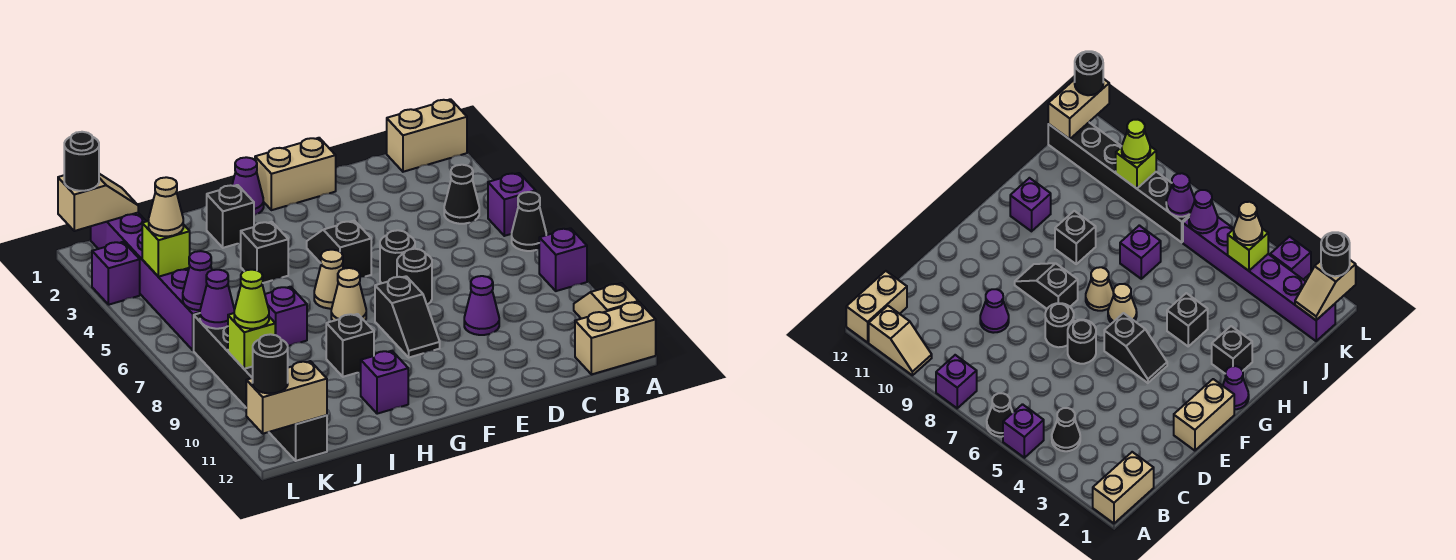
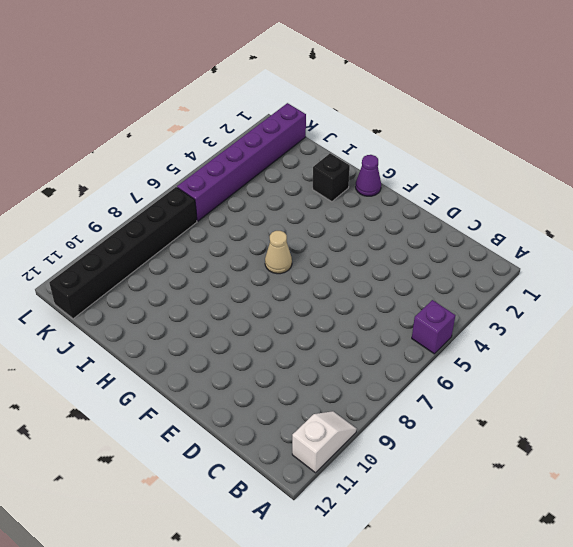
white slope A10:A11 level 1 top 11 -> tan slope A10:A11 level 1 top 11
none -> tan brick A1:B1 level 1
none -> black cone A6 level 1
none -> purple brick A8 level 1
none -> tan brick A12:B12 level 1

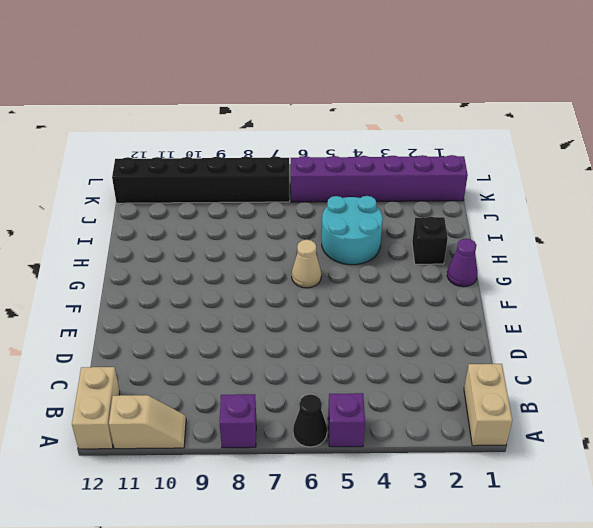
cyan round brick H4:I5 level 1 -> black brick H4 level 1
none -> black cone B4 level 1
none -> purple cone D9 level 1
none -> tan brick E1:F1 level 1
none -> black round brick E6 level 1

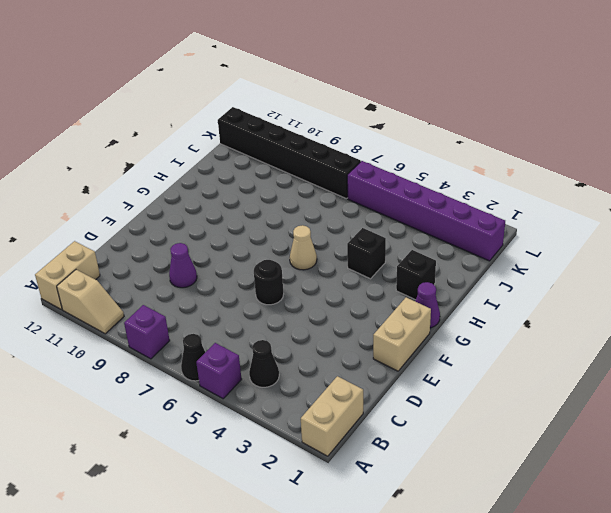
none -> black round brick E7 level 1
none -> black slope F4:F5 level 1 top 5
none -> black slope F8:F9 level 1 top 8
none -> tan cone G7 level 1

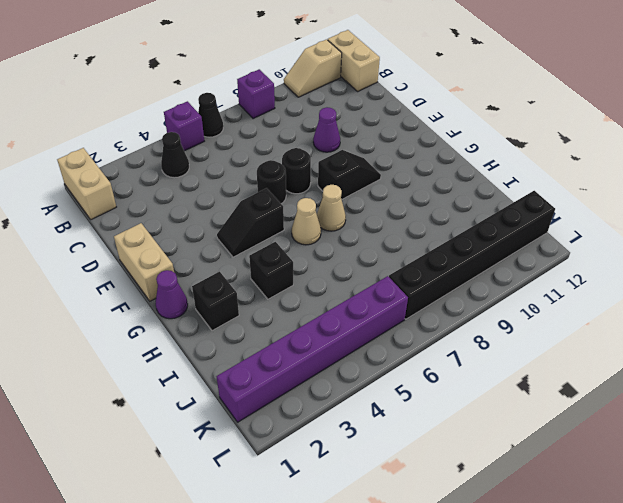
none -> black brick H9 level 1
none -> purple brick H11 level 1
none -> purple brick I7 level 1
none -> purple brick L3 level 1

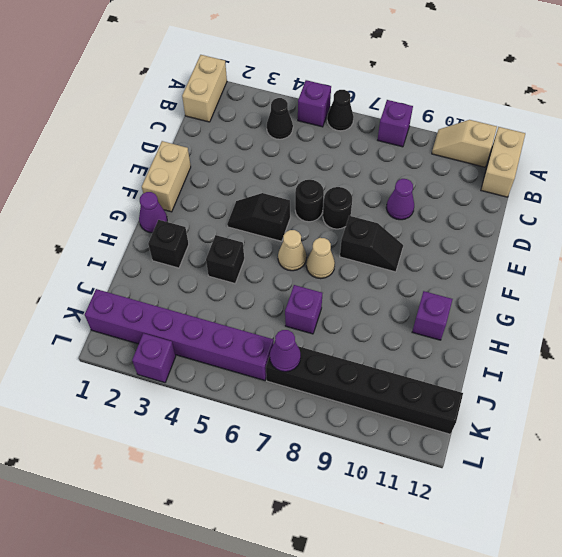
none -> black brick H9 level 1
none -> tan slope K1:L1 level 2 top L
none -> lime brick K4 level 2
none -> purple cone K6 level 2

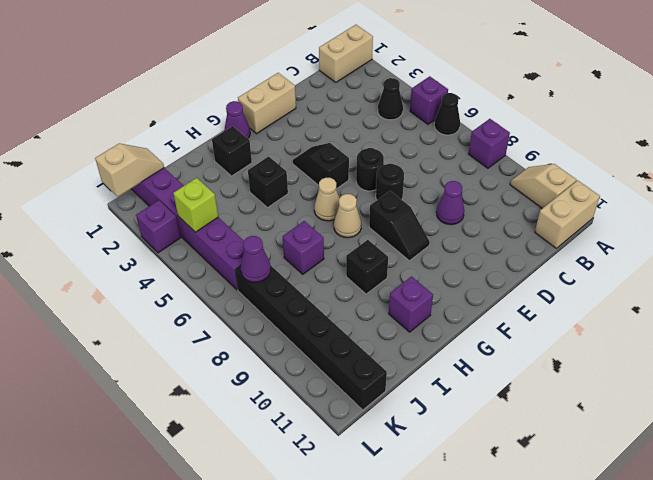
none -> purple cone K6 level 2
none -> lime brick K9 level 2
none -> tan brick K12:L12 level 2
none -> tan cone K4 level 3

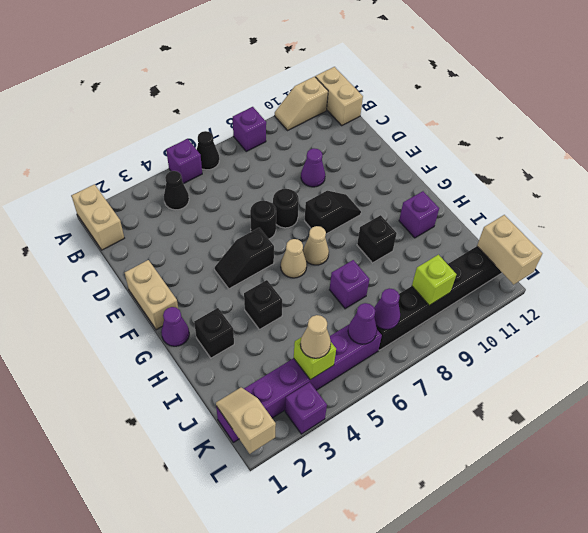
none -> lime cone K9 level 3
none -> black round brick L1 level 3
none -> black round brick L12 level 3

